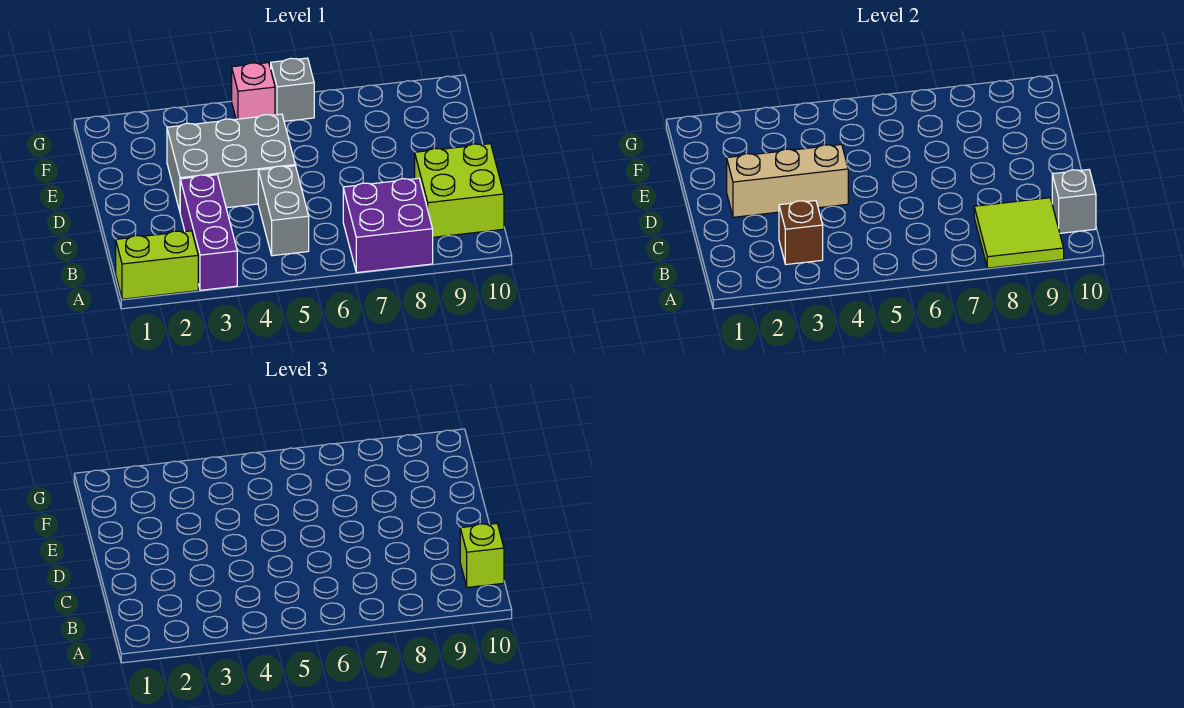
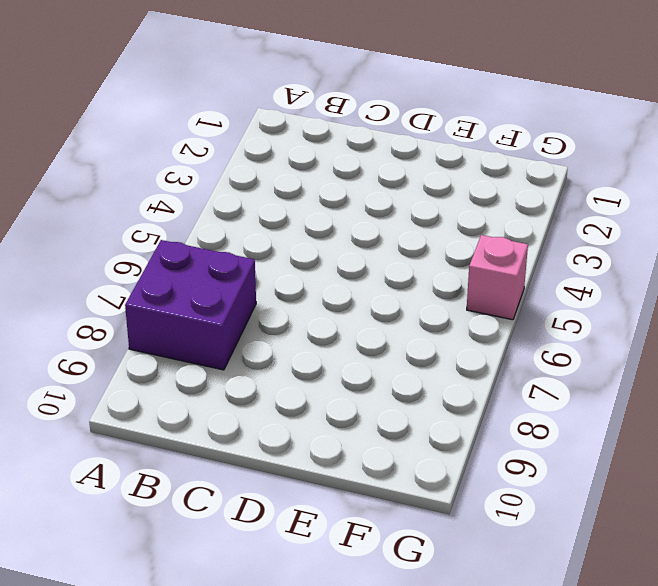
none -> lime brick A1:A2 level 1
none -> purple brick A3:C3 level 1
none -> grey brick B5:C5 level 1

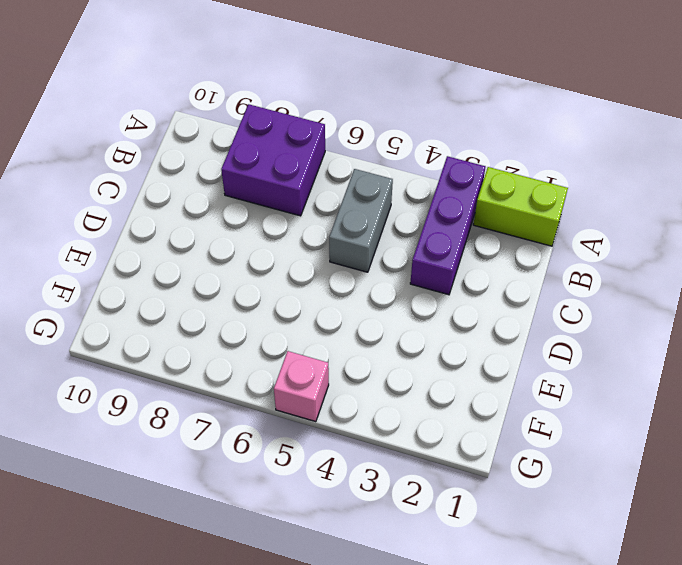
none -> lime brick B9:C10 level 1
none -> grey brick D3:E5 level 1
none -> grey brick G6 level 1

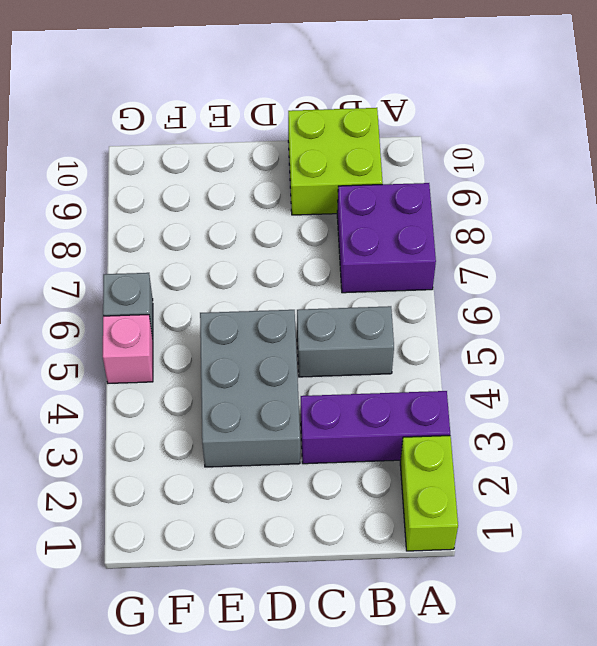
none -> lime tile A8:B9 level 2
none -> brown brick B3 level 2
none -> grey brick B10 level 2

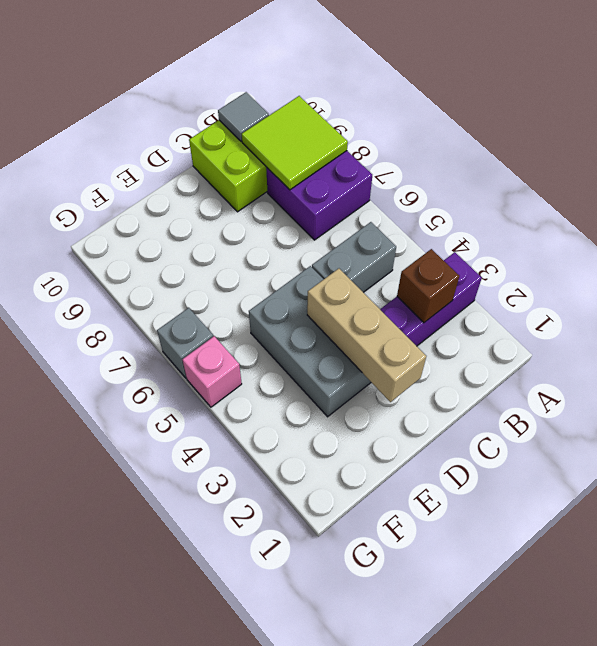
grey tile B10 level 2 -> grey brick B10 level 2
none -> lime brick A1:A2 level 1
none -> lime brick B10 level 3

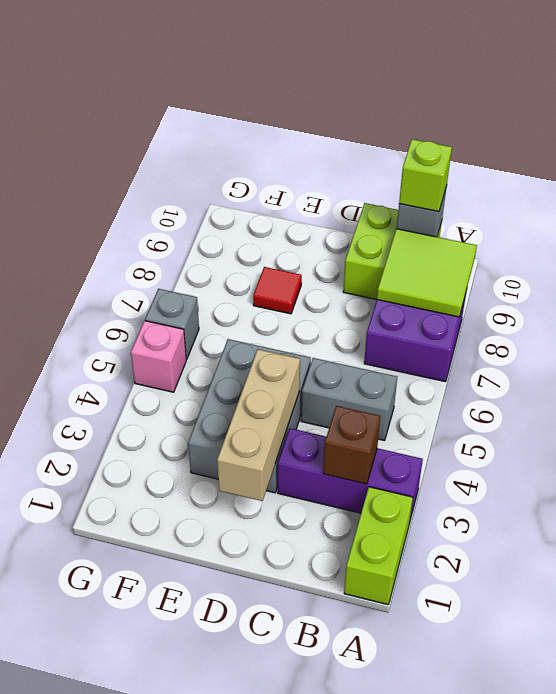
red tile E8 level 1 -> none

